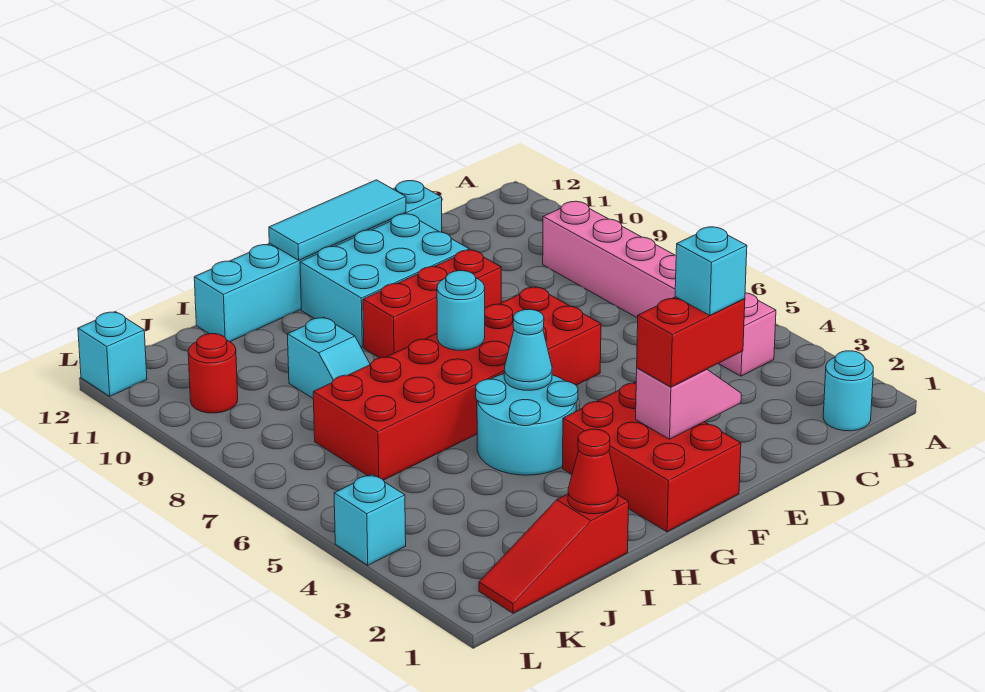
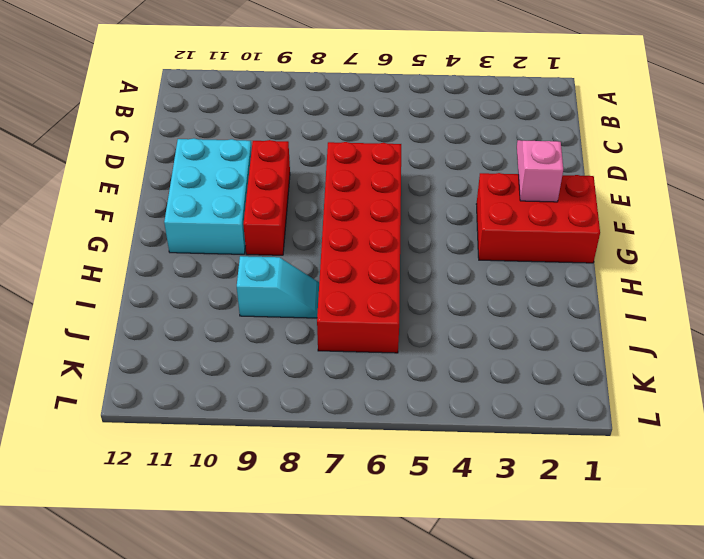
none -> cyan round brick B1 level 1
none -> pink brick B4:B9 level 1
none -> cyan brick D12:I12 level 1

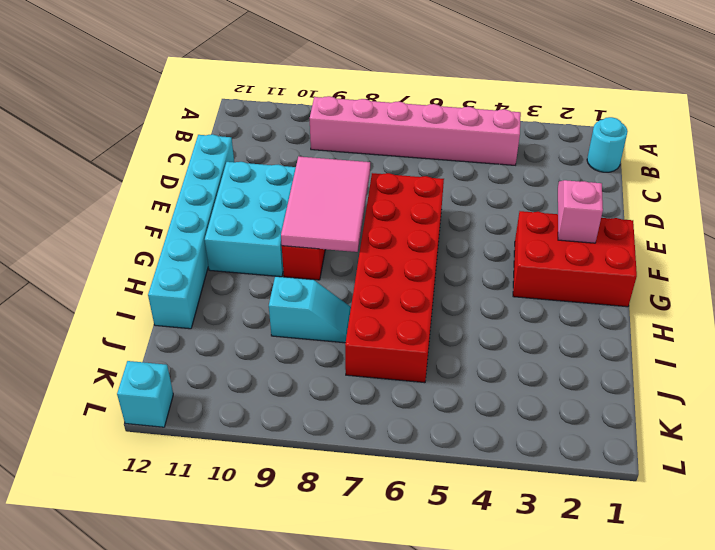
pink tile E8:G9 level 2 -> none
none -> cyan round brick G4:H5 level 1
none -> red slope I1:K1 level 1 top I
none -> red round brick K10 level 1

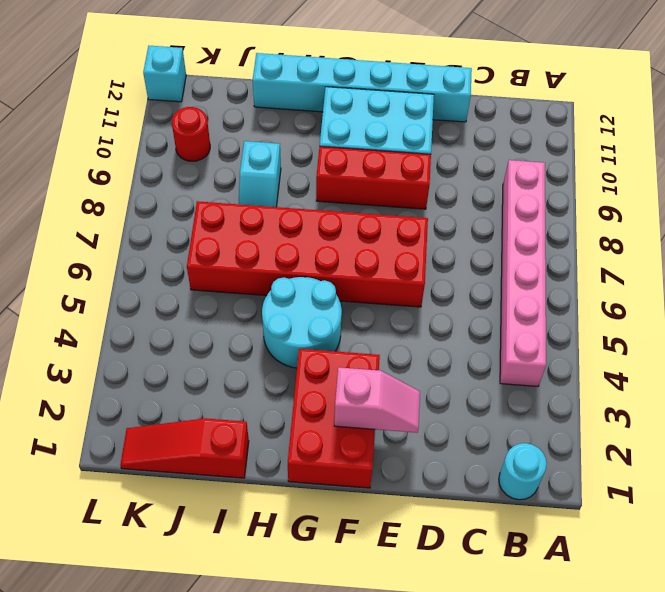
none -> cyan brick L4 level 1
none -> cyan tile E12:G12 level 2
none -> cyan cone G5 level 2

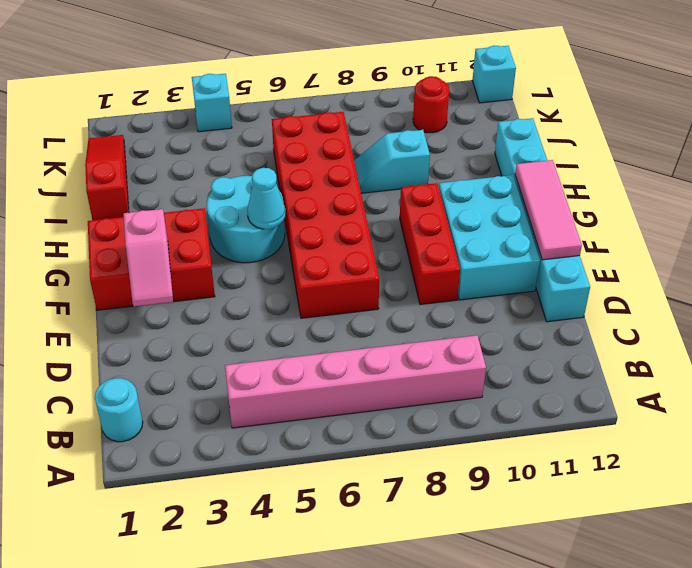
pink tile E12:G12 level 2 -> cyan tile E12:G12 level 2
none -> cyan round brick G7 level 2
none -> red cone I1 level 2
none -> red brick E2:F2 level 3

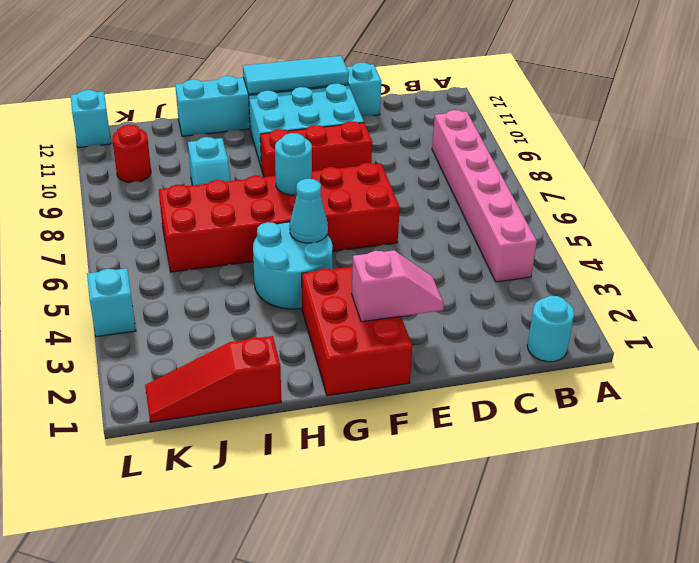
none -> red cone I1 level 2
none -> red brick E2:F2 level 3
none -> cyan brick E2 level 4

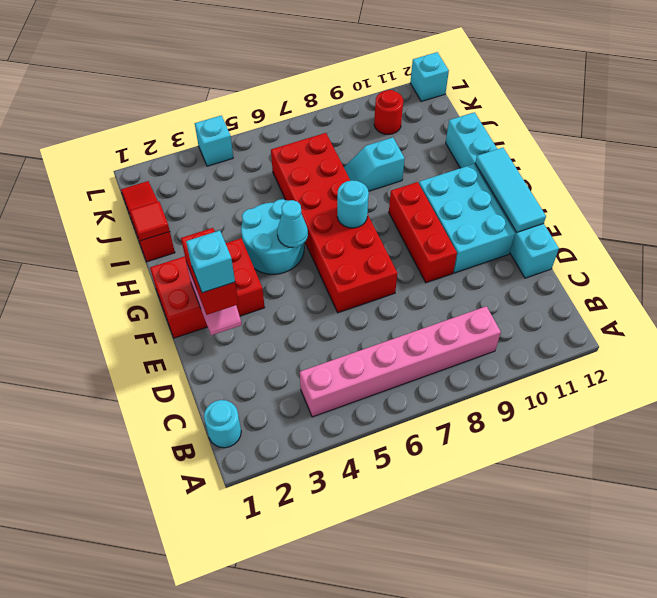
red tile I1 level 2 -> red cone I1 level 2

